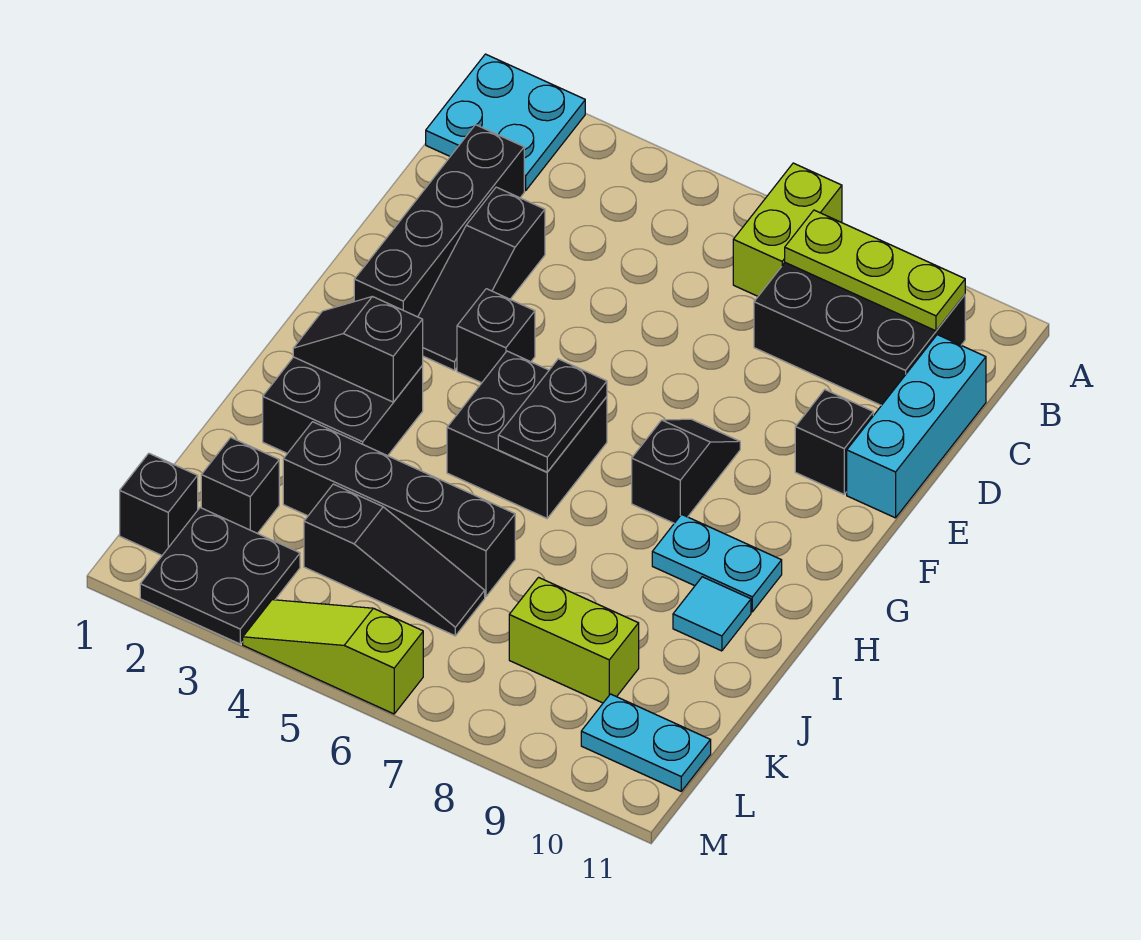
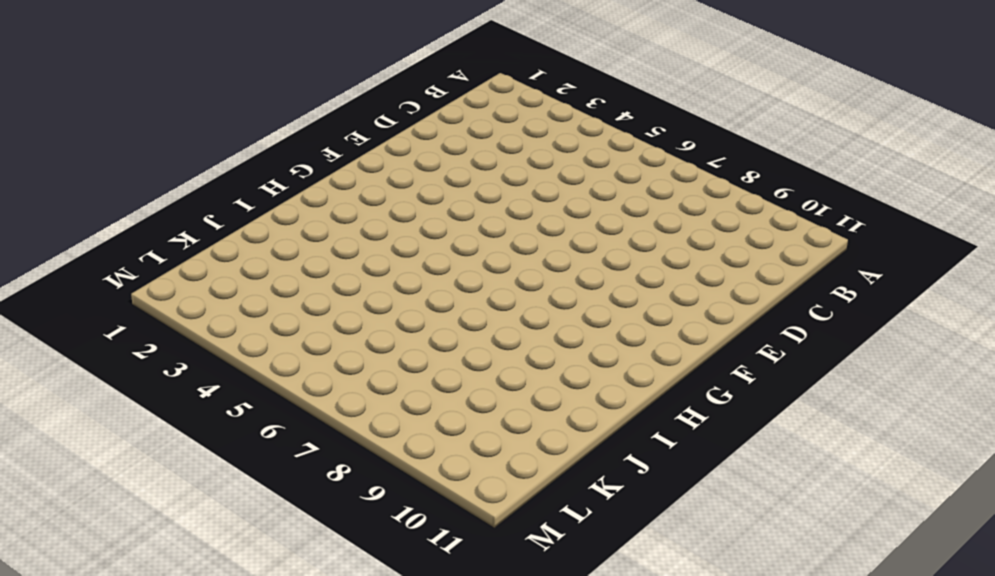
none -> cyan plate A1:B2 level 1
none -> lime brick A7:B7 level 1
none -> black brick B8:C10 level 1

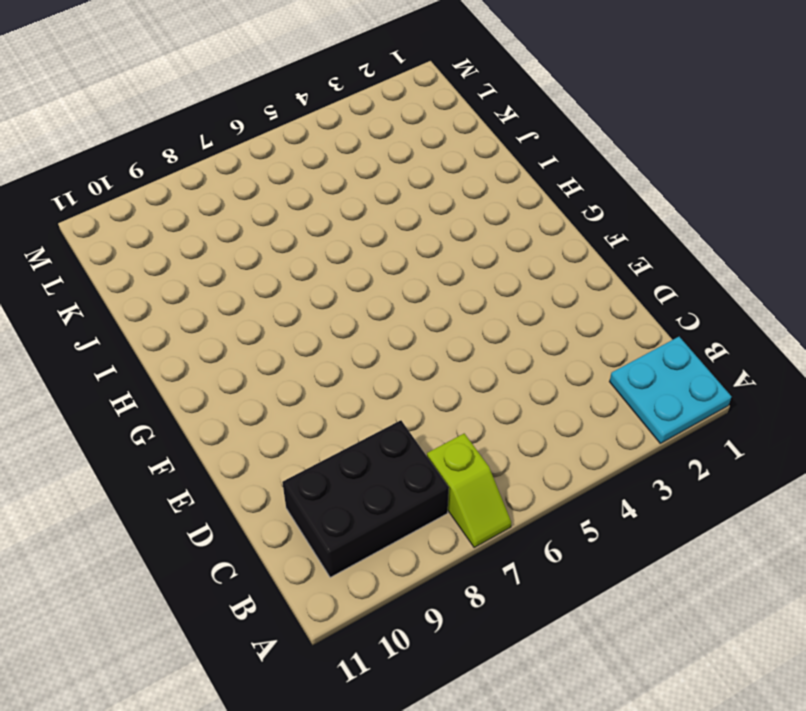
lime slope A7:B7 level 1 top B -> lime brick A7:B7 level 1
none -> black brick C2:F2 level 1
none -> cyan brick C11:E11 level 1
none -> black slope D3:F3 level 1 top D

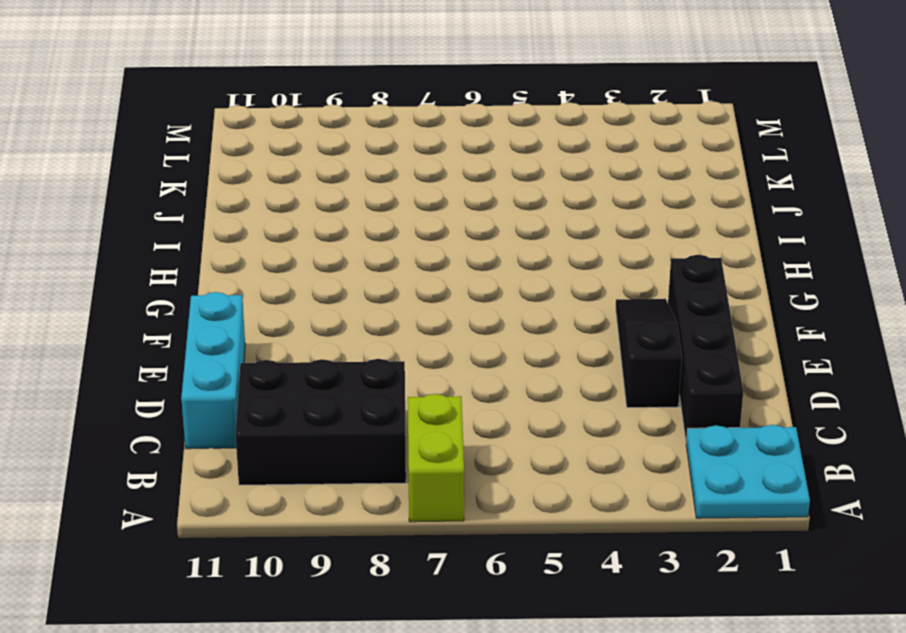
none -> black brick E10 level 1
none -> black brick F4 level 1
none -> black slope F8:G8 level 1 top G

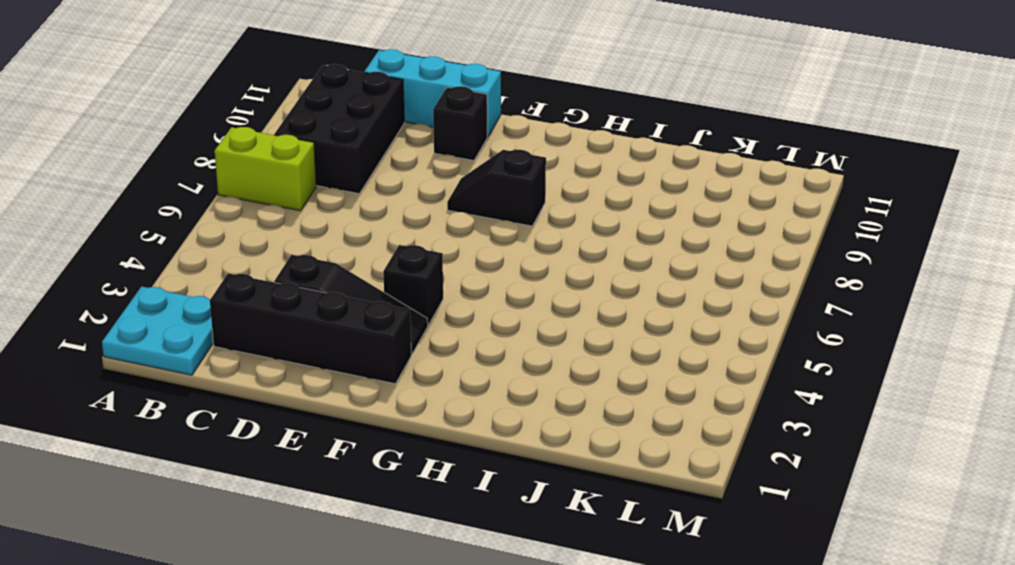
none -> black brick G5:H6 level 1
none -> black brick H2:I3 level 1
none -> cyan plate H9:H10 level 1

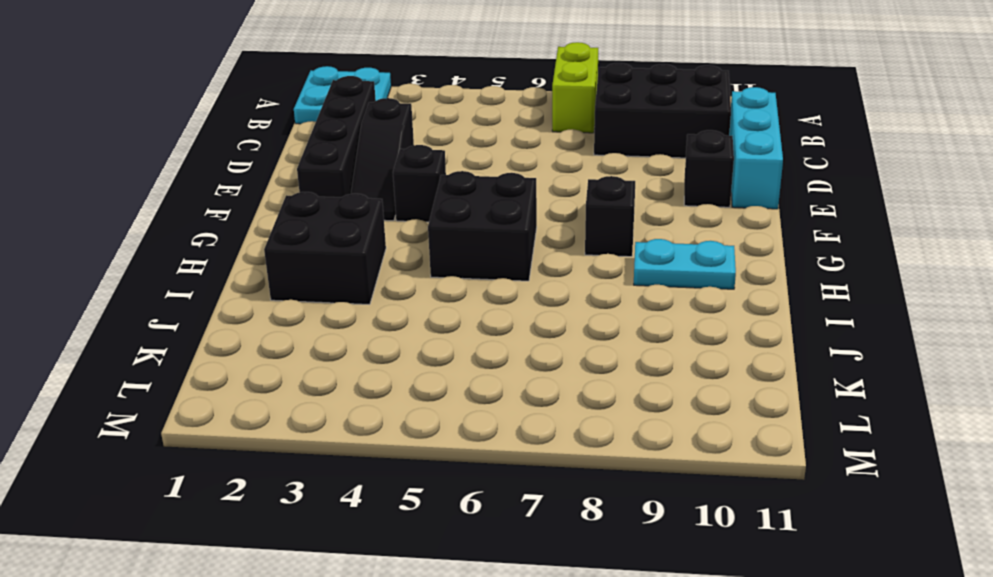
none -> cyan tile I10 level 1
none -> black brick J3:J6 level 1
none -> black brick K2 level 1

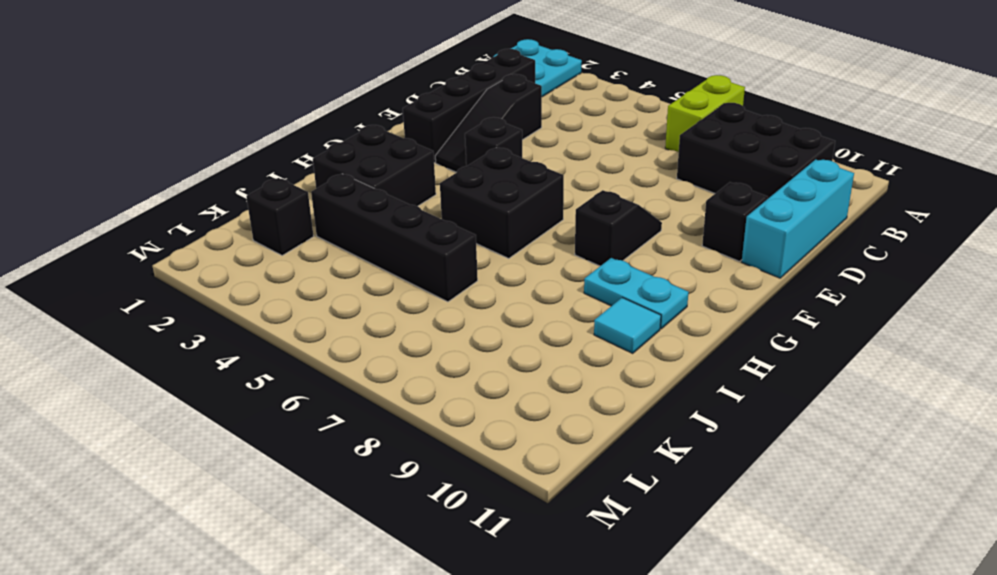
none -> black slope K4:K6 level 1 top 4
none -> lime brick K8:K9 level 1
none -> black brick L1 level 1

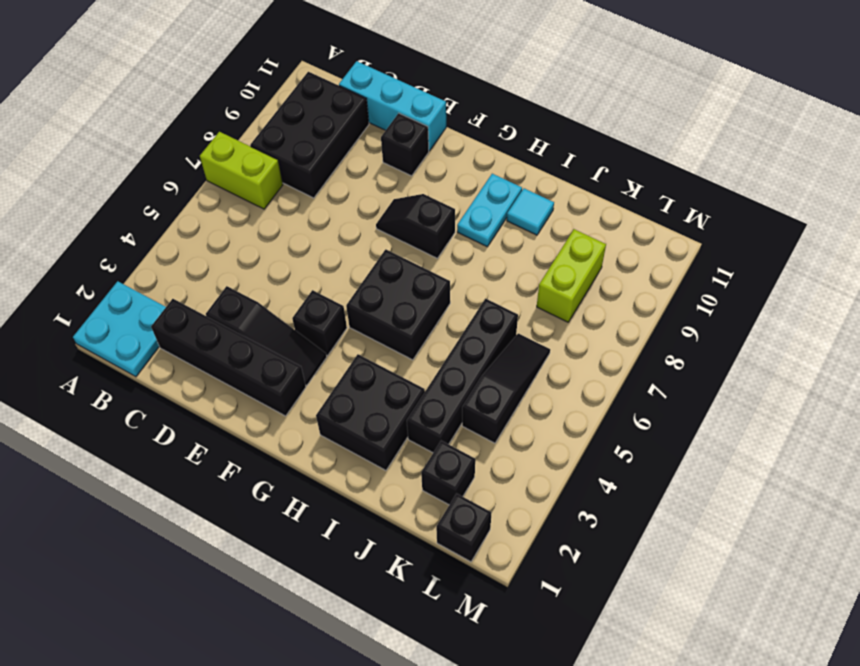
none -> black plate L2:M3 level 1
none -> cyan plate L10:L11 level 1
none -> lime slope M4:M6 level 1 top 6

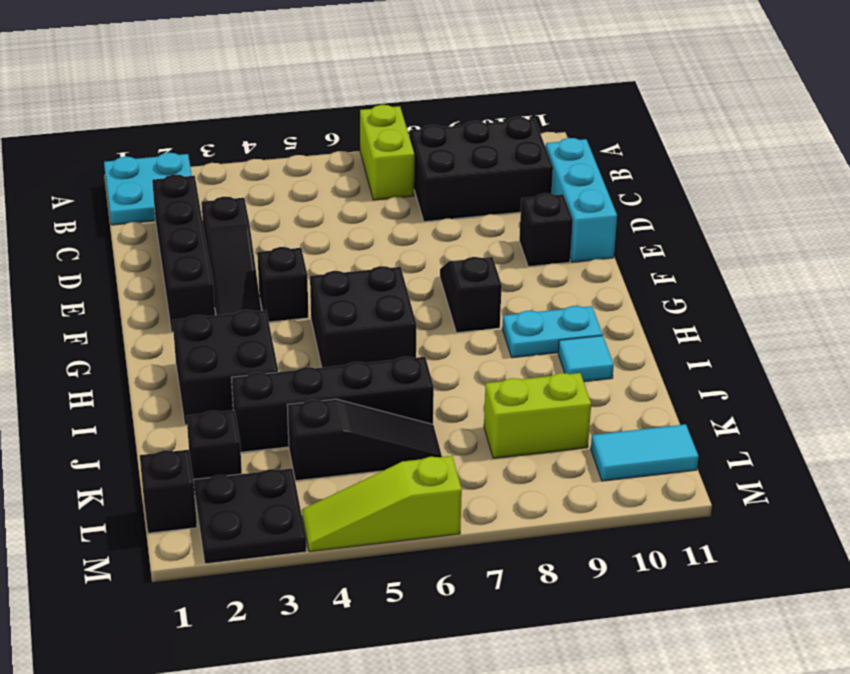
cyan tile L10:L11 level 1 -> cyan plate L10:L11 level 1
none -> lime plate B8:B10 level 2
none -> black plate G6:H6 level 2
none -> black slope H2:H3 level 2 top 3

